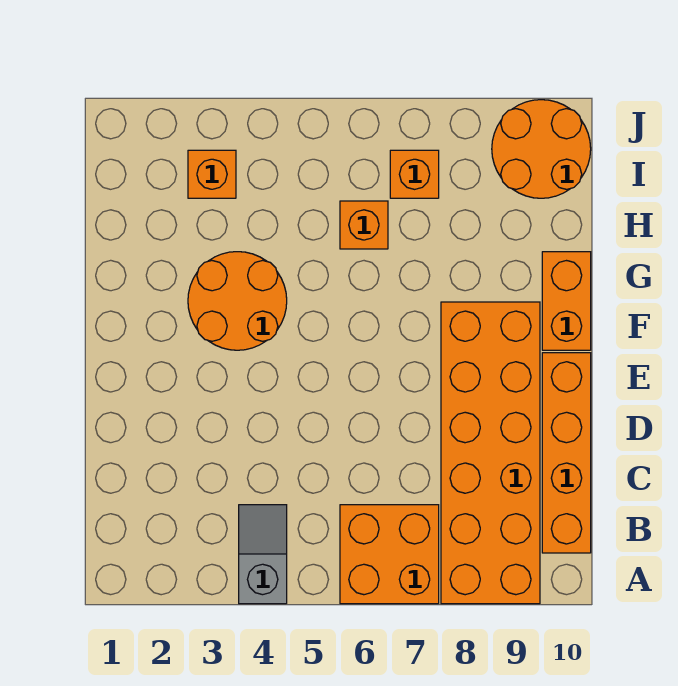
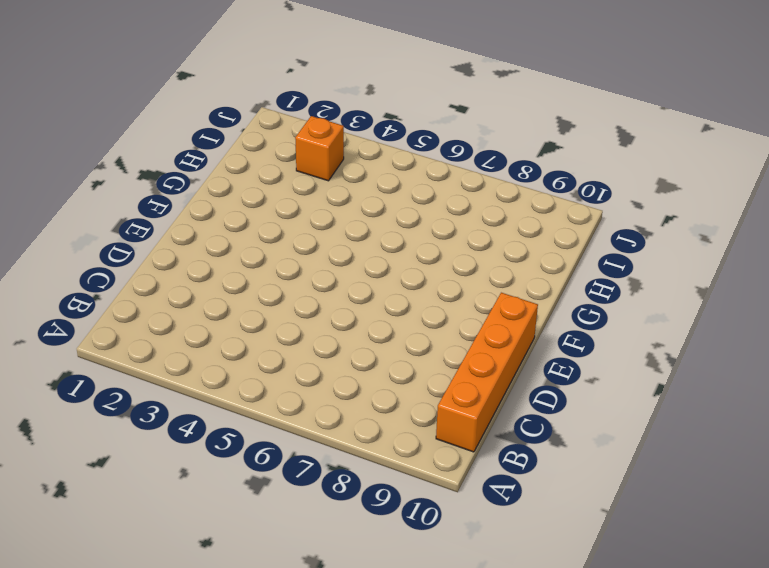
none -> grey slope A4:B4 level 1 top A
none -> orange brick A6:B7 level 1

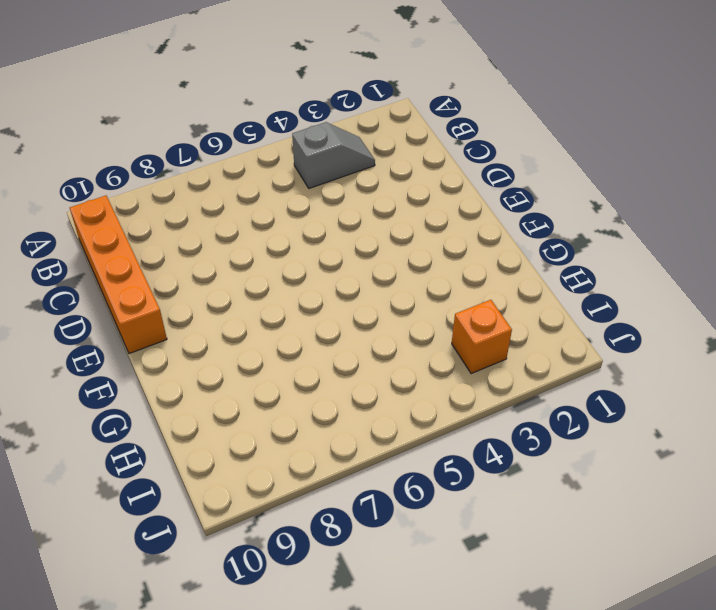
grey slope B3:B4 level 1 top 4 -> grey slope A4:B4 level 1 top A
none -> orange brick A6:B7 level 1
none -> orange brick A8:F9 level 1

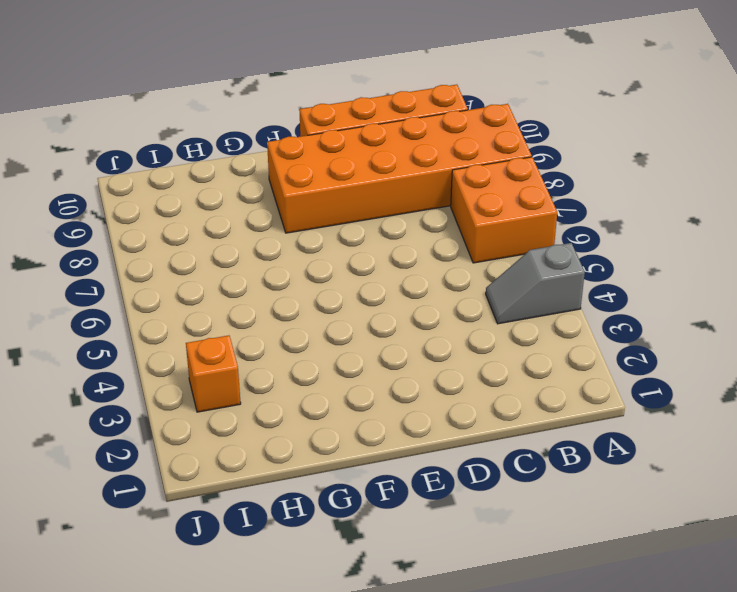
none -> orange round brick F3:G4 level 1
none -> orange brick F10:G10 level 1

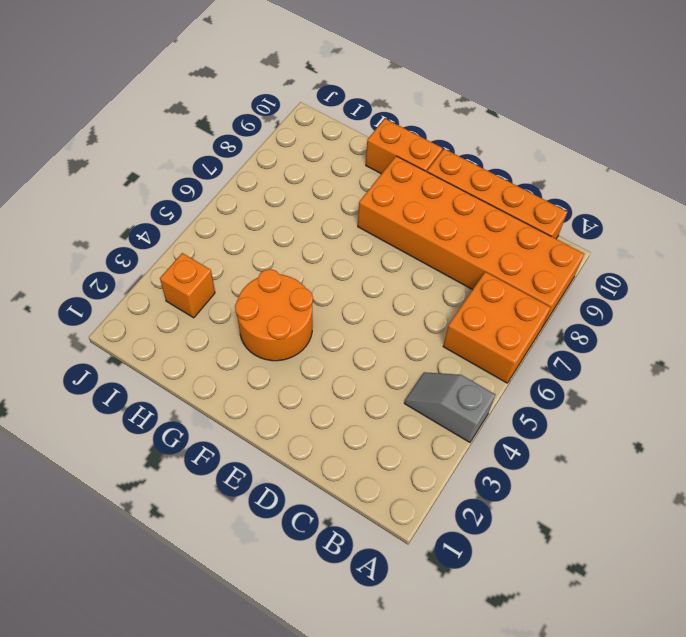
none -> orange brick H6 level 1
none -> orange brick I7 level 1

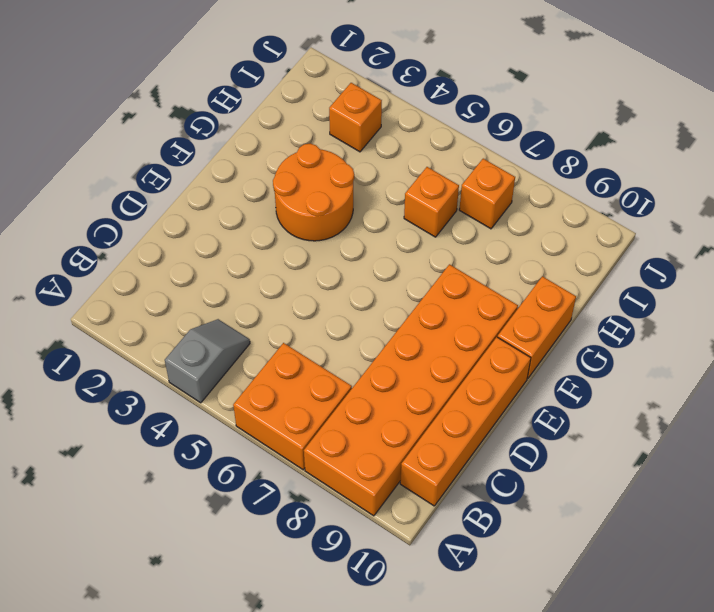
none -> orange round brick I9:J10 level 1

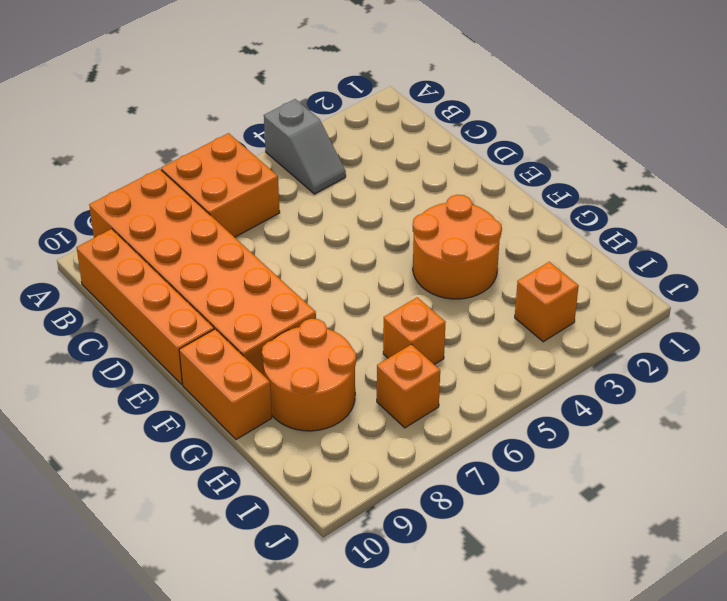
orange round brick G8:H9 level 1 -> orange round brick I9:J10 level 1

